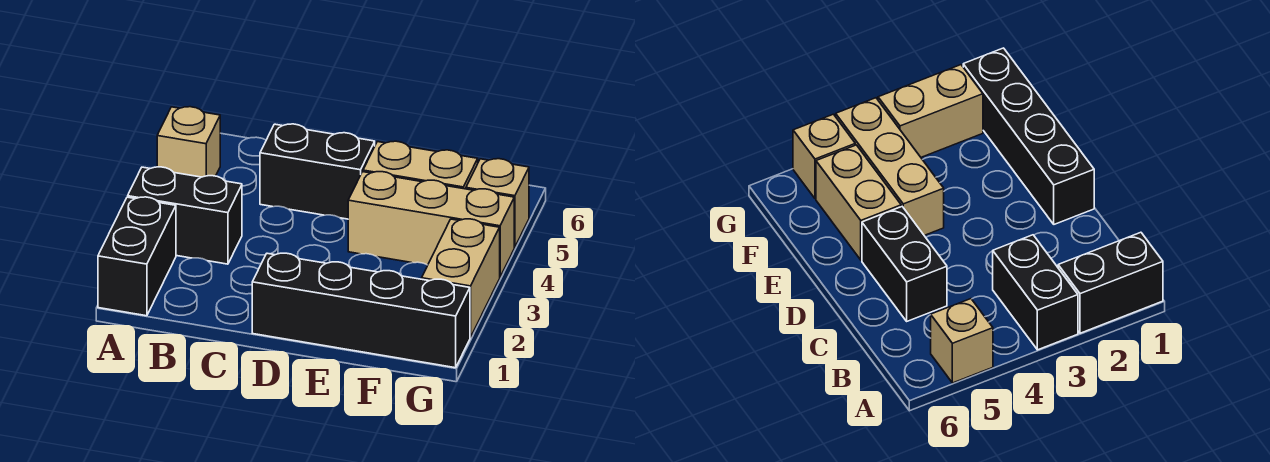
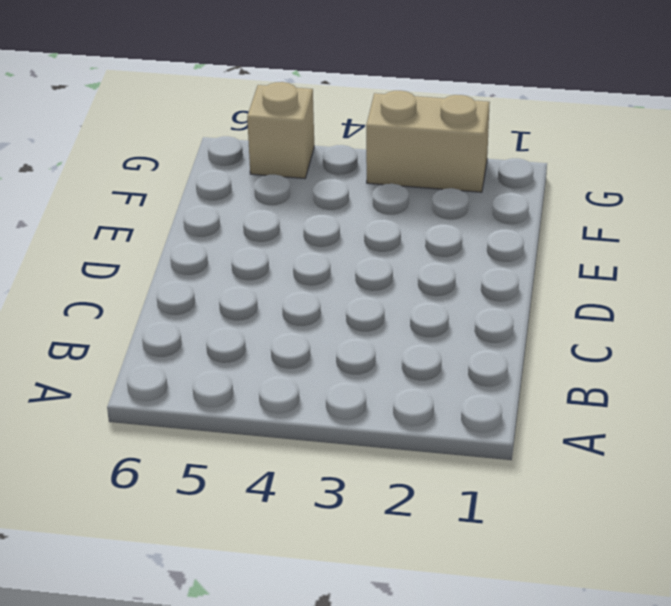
none -> black brick A1:A2 level 1
none -> black brick A3:B3 level 1

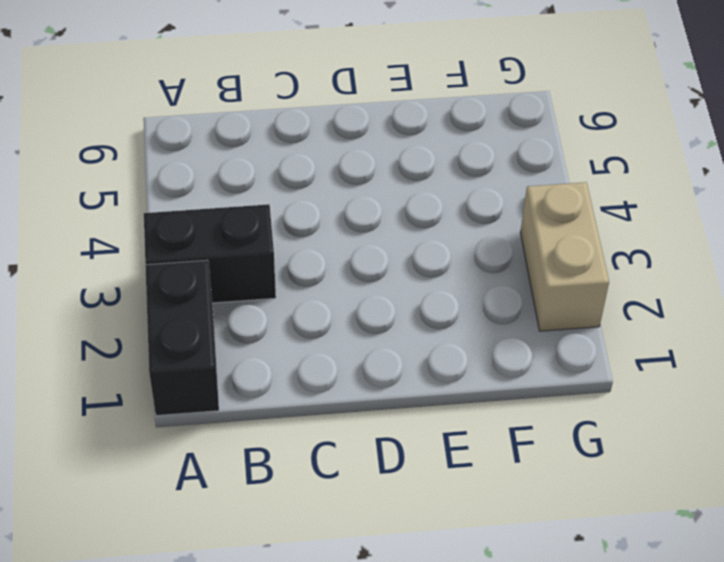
none -> tan brick A5 level 1
none -> black brick C5:D5 level 1

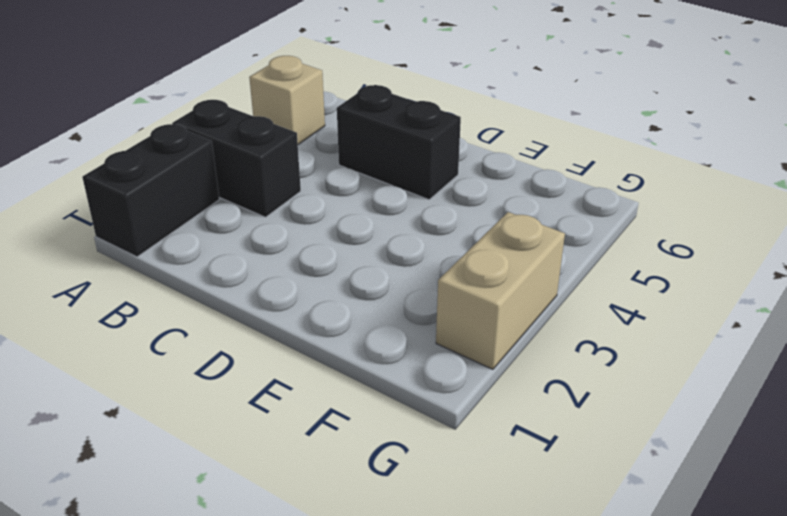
none -> black brick D1:G1 level 1
none -> tan brick E4:G4 level 1

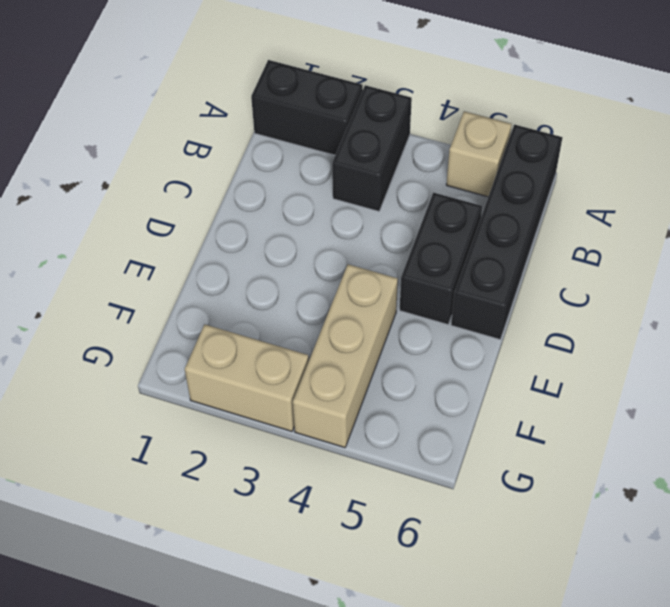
black brick A6:D6 level 1 -> black brick D1:G1 level 1
none -> tan brick E5:F5 level 1
none -> tan brick G5 level 1

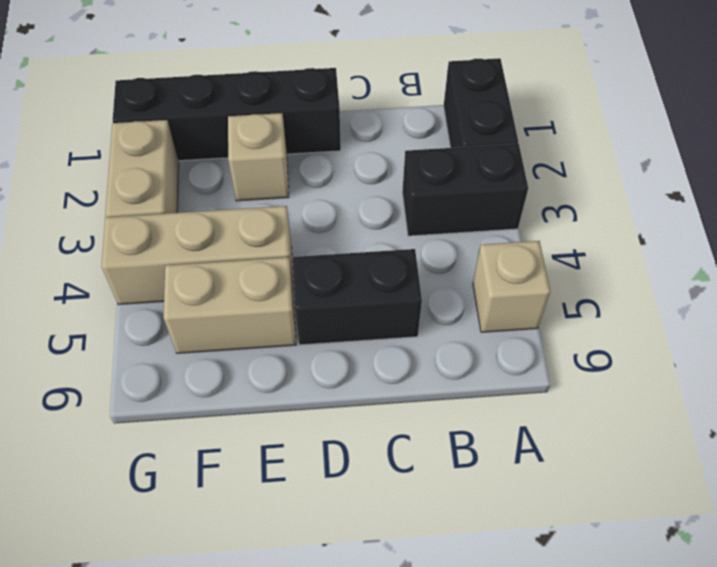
tan brick E2 level 1 -> tan brick G5 level 1

